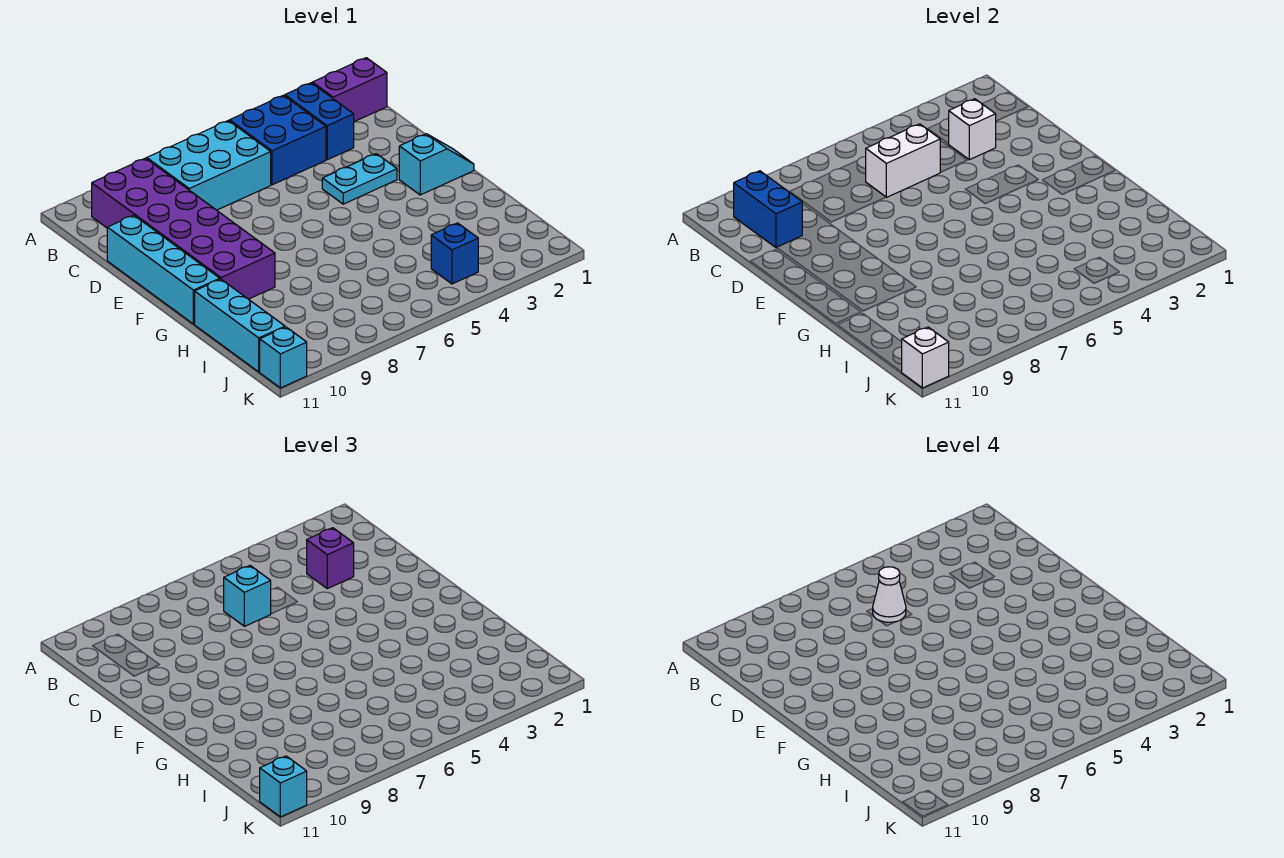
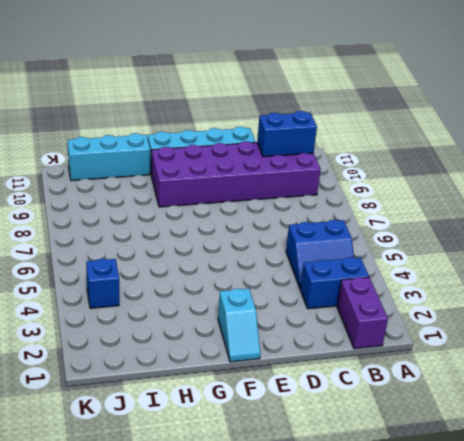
blue slope B4:C5 level 1 top 5 -> blue brick B4:C5 level 1
none -> cyan brick B6:C8 level 1
none -> cyan plate E3:E4 level 1
none -> cyan brick K11 level 1

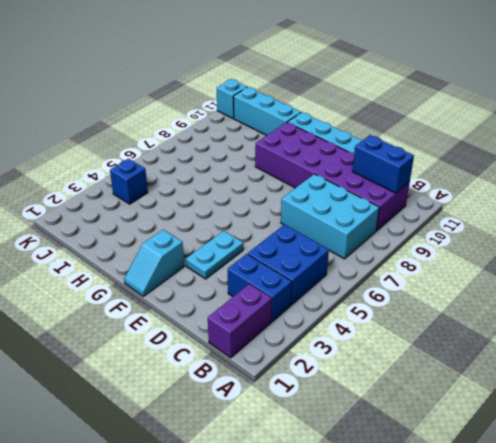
cyan brick B7:D8 level 1 -> cyan brick B6:C8 level 1
none -> white brick C3 level 2
none -> white brick C5:C6 level 2
none -> white brick K11 level 2

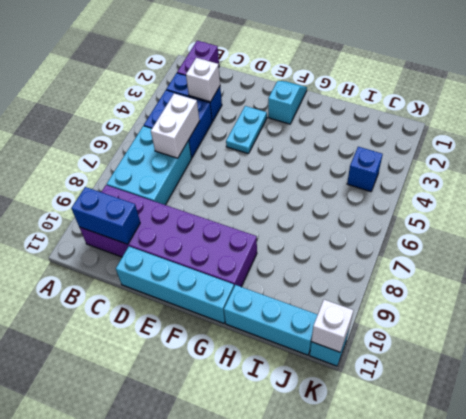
none -> purple brick C3 level 3
none -> cyan brick C6 level 3
none -> cyan brick K11 level 3

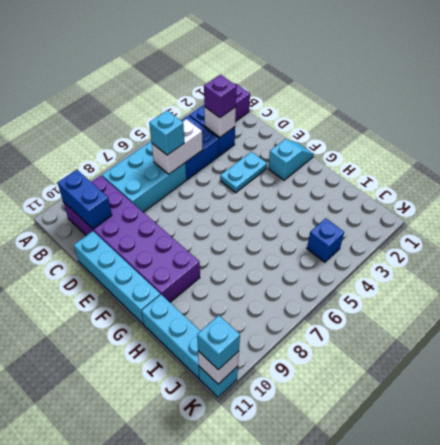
none -> white cone C6 level 4

